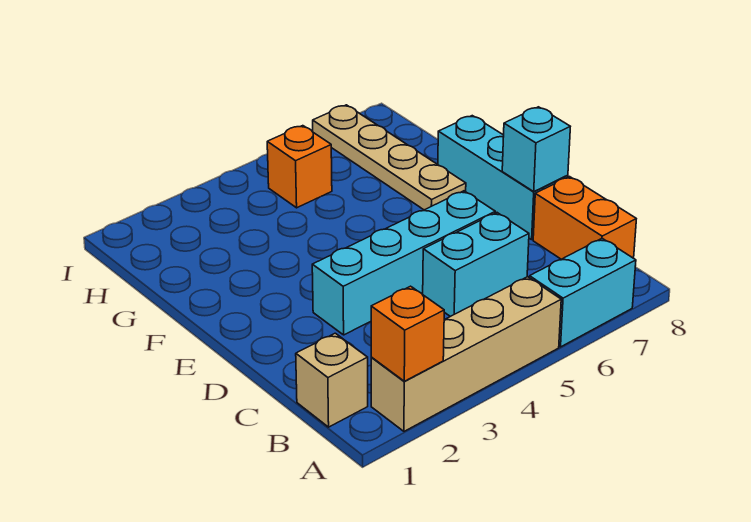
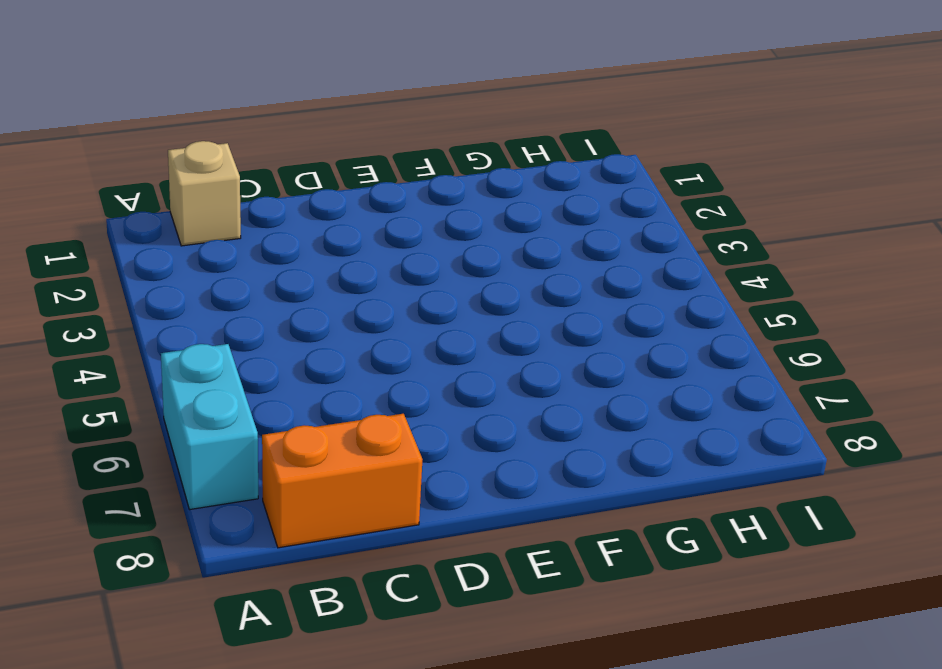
none -> tan brick A2:A5 level 1
none -> cyan brick C5:C6 level 1

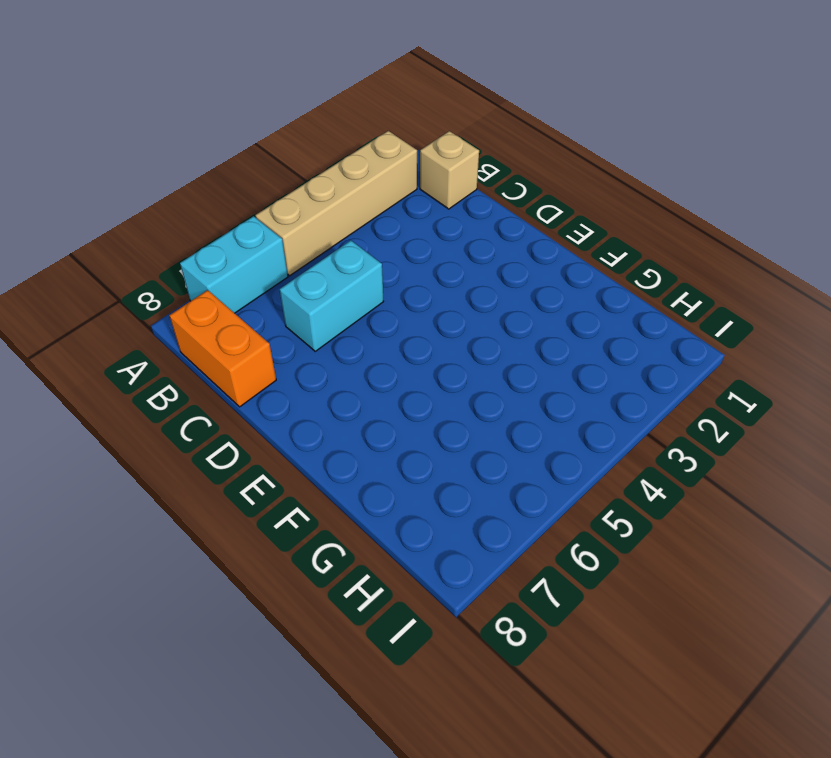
none -> cyan brick D3:D6 level 1
none -> cyan brick D8:F8 level 1

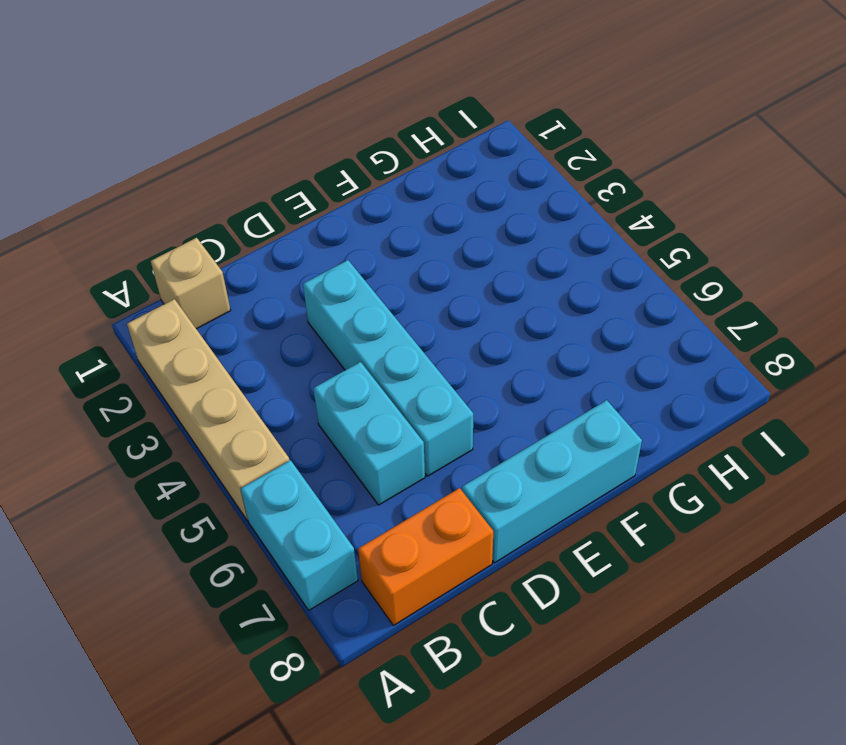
none -> tan plate F7:I7 level 1
none -> orange brick H5 level 1

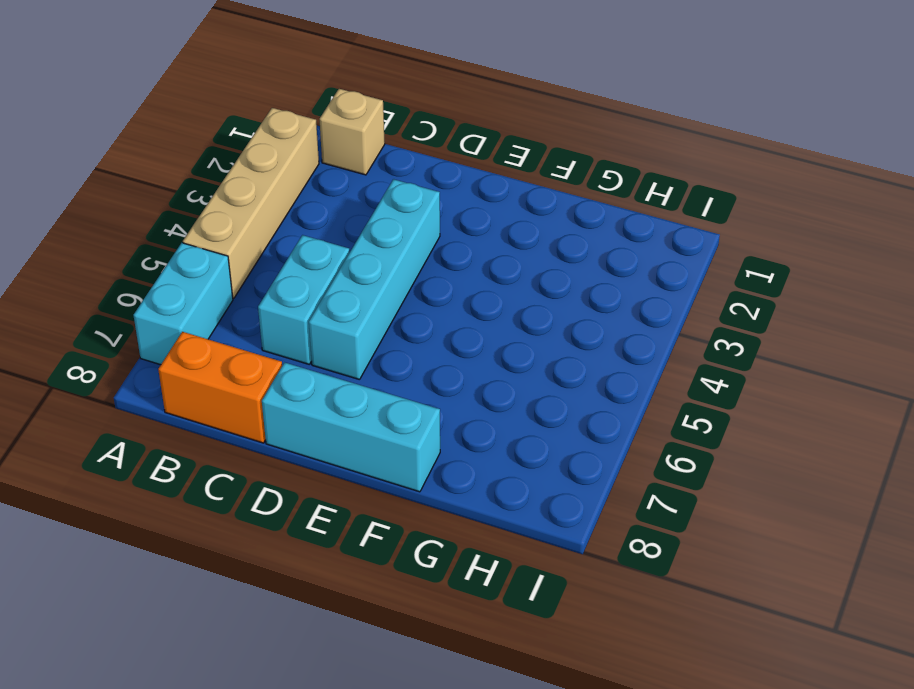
none -> tan plate F7:I7 level 1
none -> orange brick H5 level 1

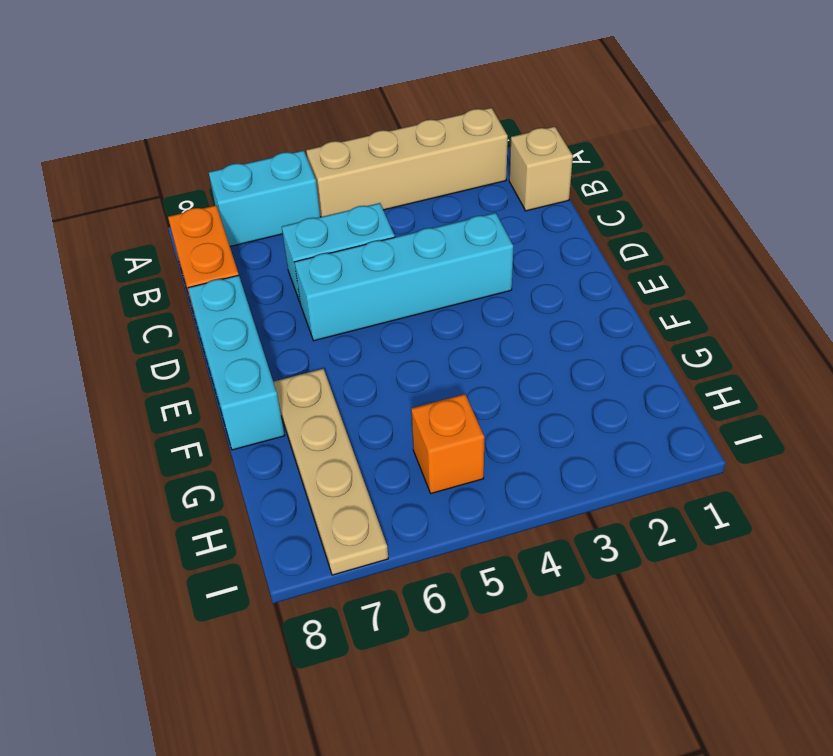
none -> orange brick A2 level 2
none -> cyan brick D8 level 2

